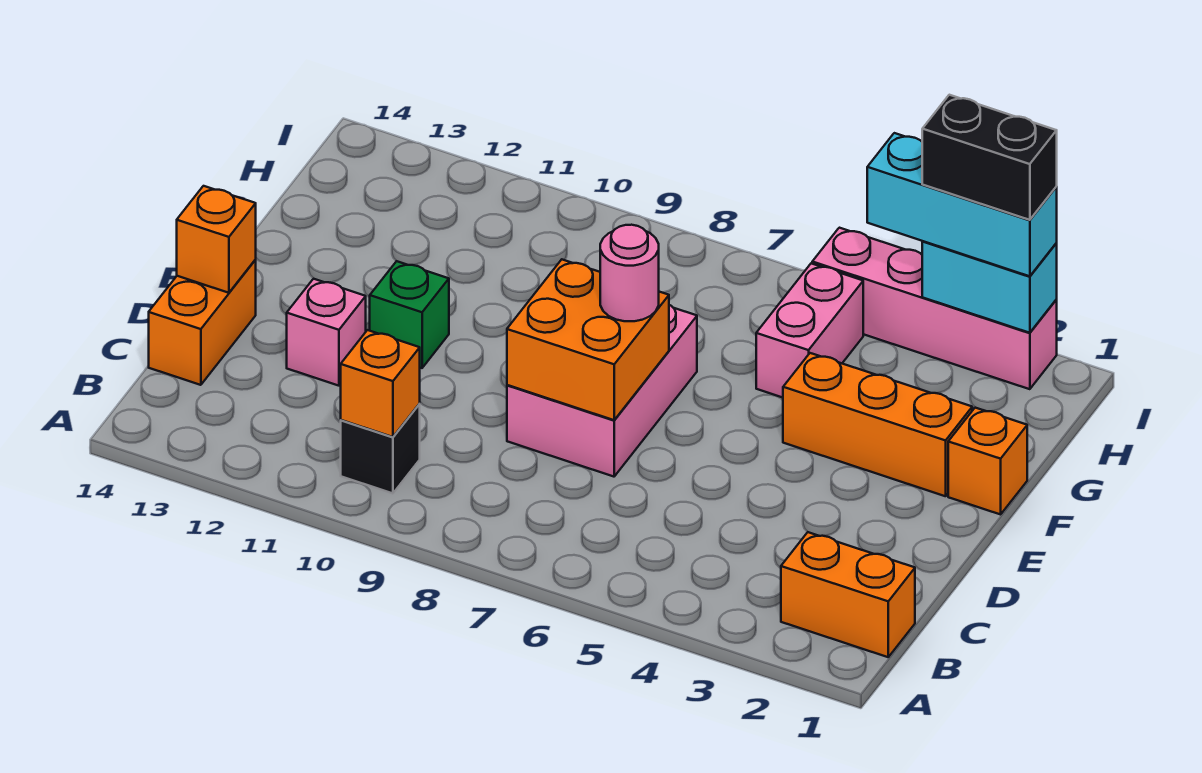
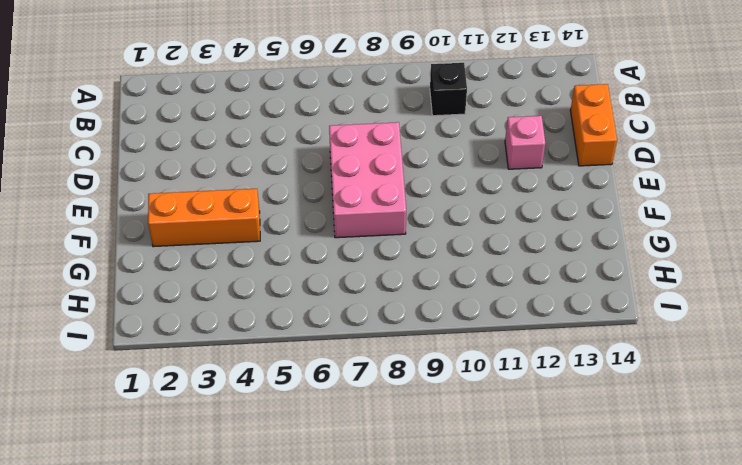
none -> orange brick B1:B2 level 1
none -> green brick E11 level 1
none -> orange brick F1 level 1

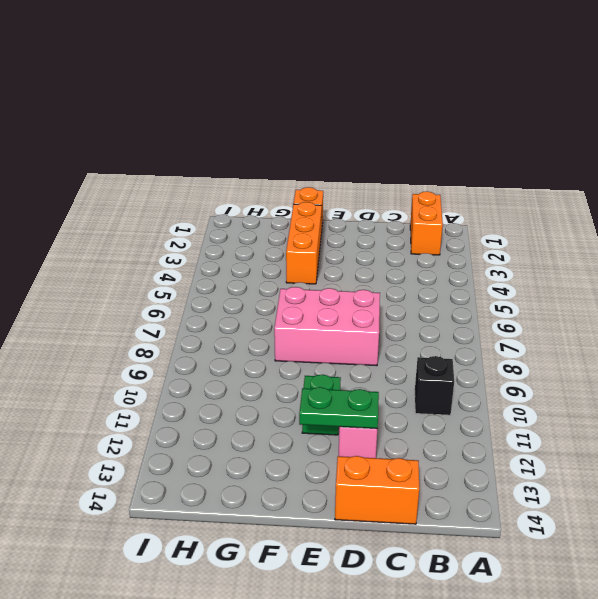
green plate D12:E12 level 2 -> none
none -> pink brick G5:H5 level 1
none -> pink brick I2:I5 level 1
none -> orange brick B10 level 2

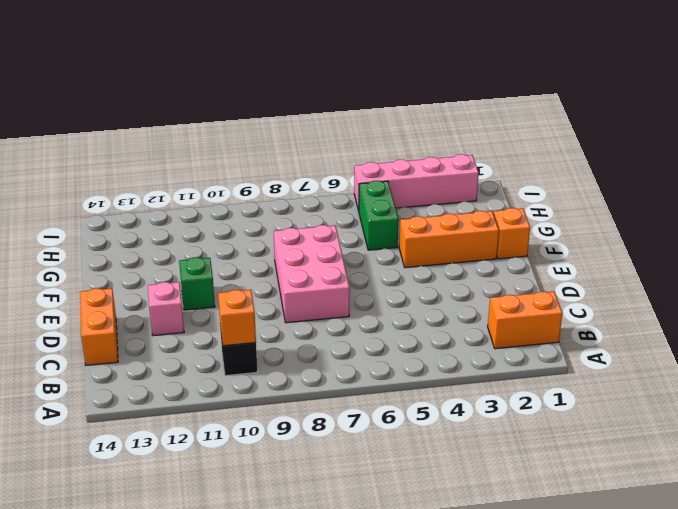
green brick G5:H5 level 1 -> pink brick G5:H5 level 1
none -> orange brick D7:E8 level 2
none -> orange brick D14 level 2
none -> cyan brick I2:I3 level 2

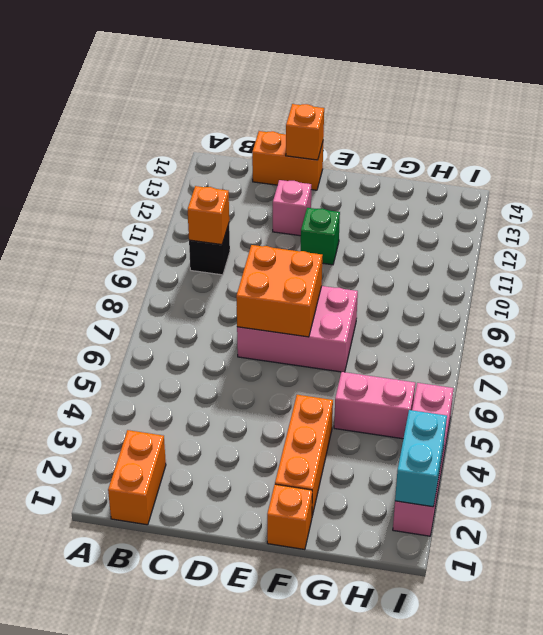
none -> pink round brick E7 level 3
none -> cyan brick I2:I4 level 3
none -> black brick I2:I3 level 4

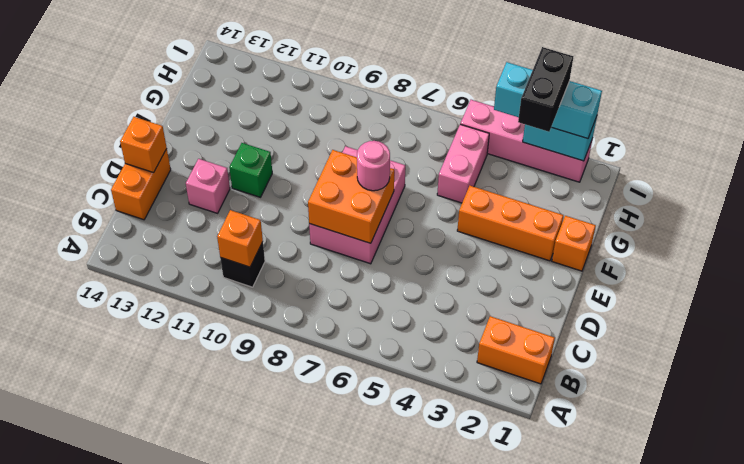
black brick H3:I3 level 4 -> black brick I2:I3 level 4

